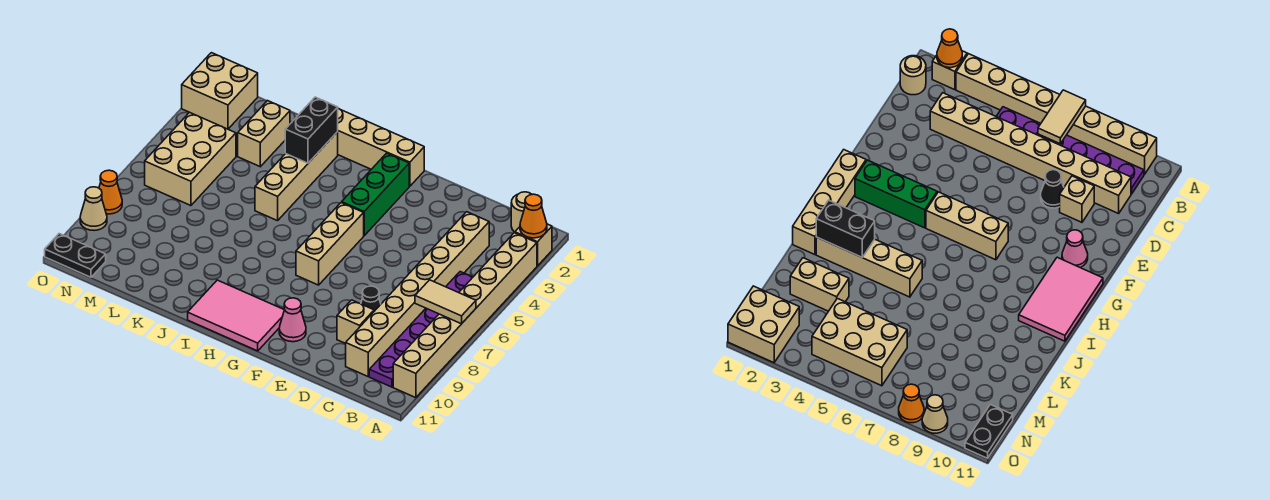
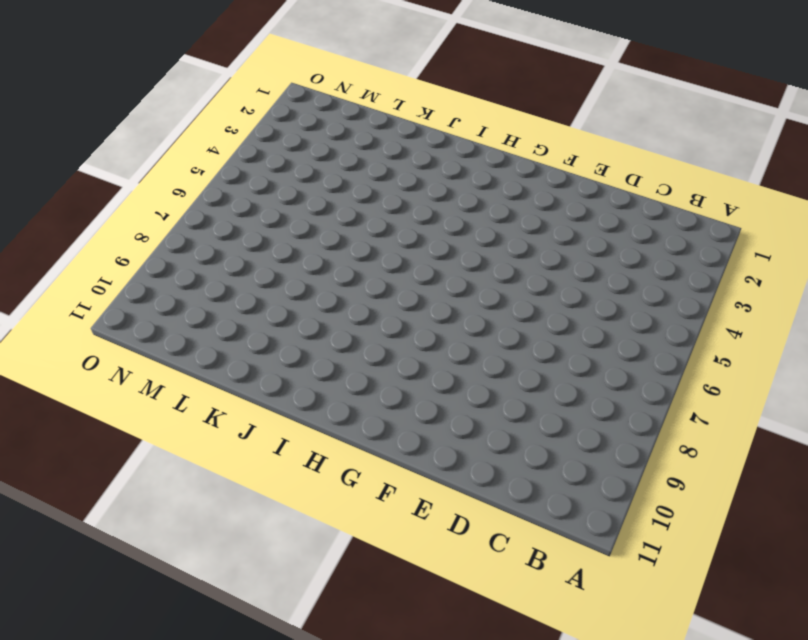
none -> tan brick A2 level 1
none -> tan brick A3:A10 level 1
none -> tan round brick B1 level 1

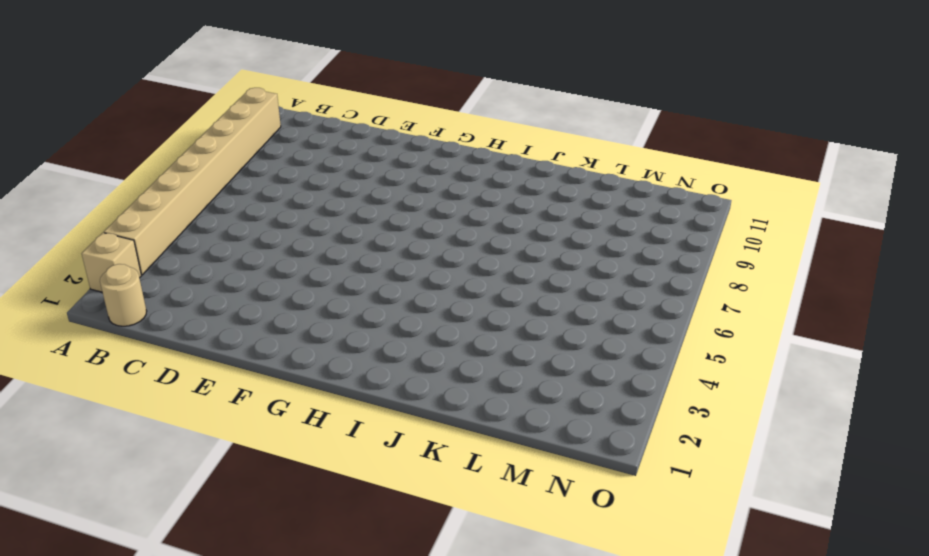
none -> purple plate B5:B10 level 1
none -> tan brick C3:C10 level 1
none -> black cone D8 level 1

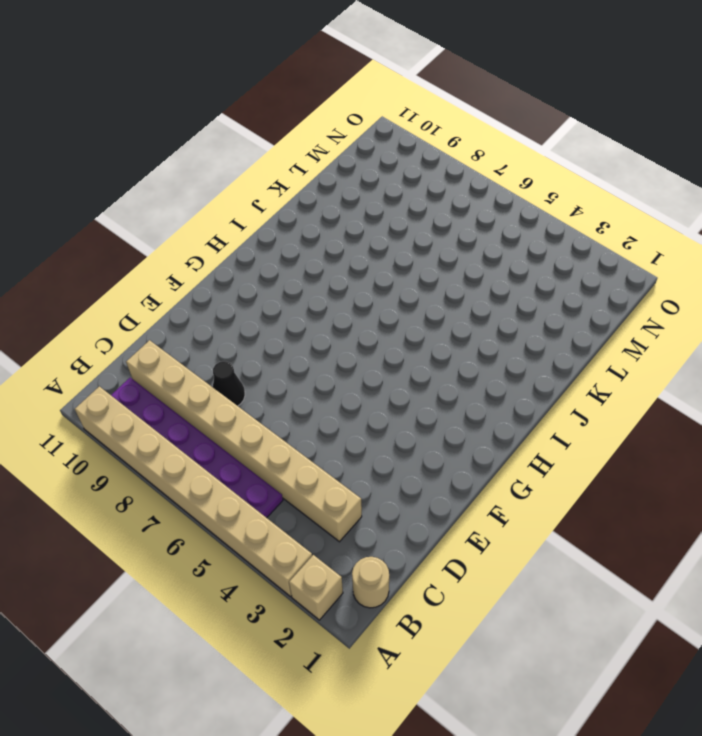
none -> tan brick D9 level 1
none -> pink cone F10 level 1
none -> tan brick G1:J1 level 1

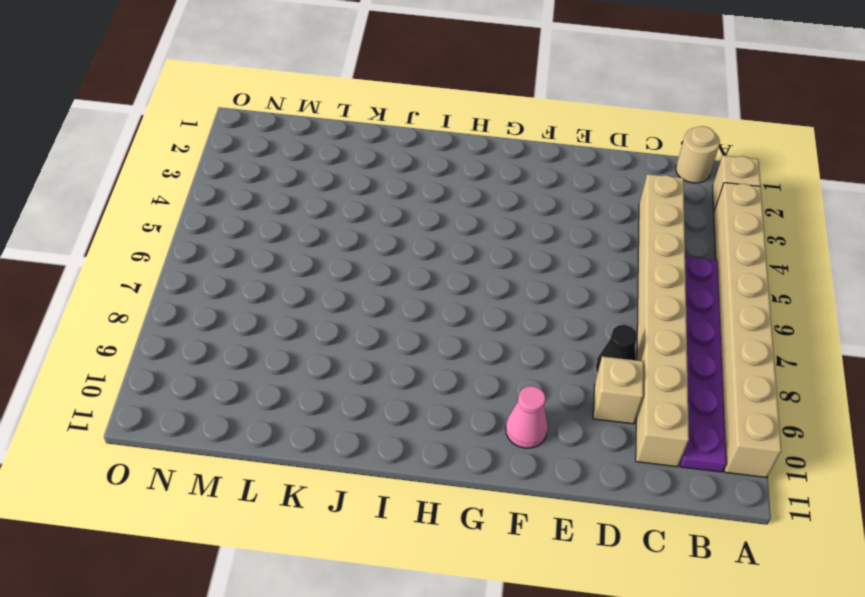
none -> tan brick G1:J1 level 1
none -> green brick G2:G4 level 1
none -> tan brick G5:G7 level 1

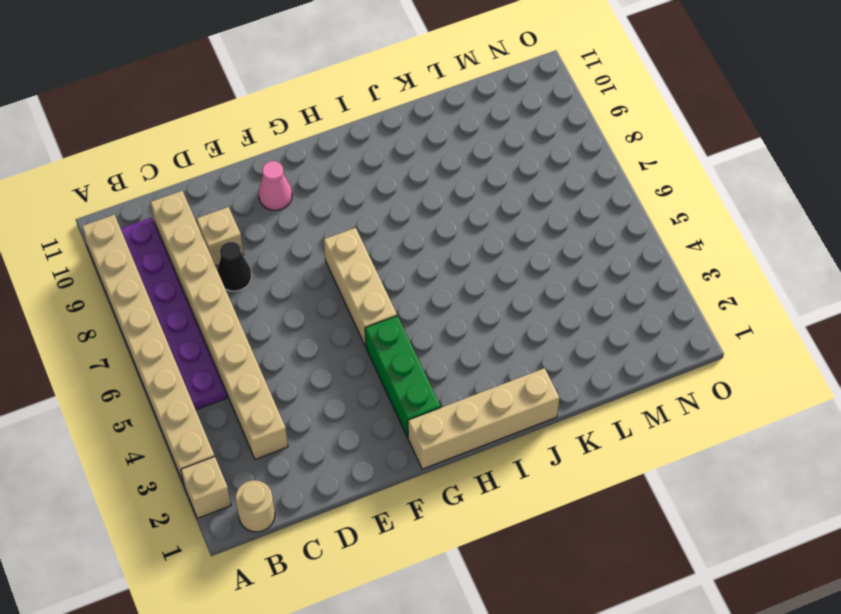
none -> pink tile G10:I11 level 1
none -> tan brick J2:J5 level 1
none -> tan brick L2:L3 level 1

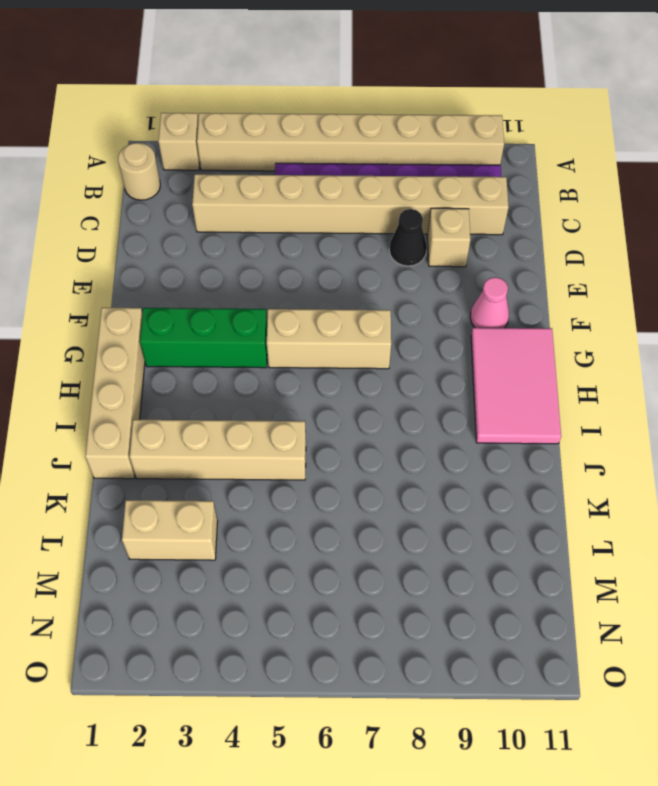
none -> tan brick M4:N6 level 1
none -> tan brick N1:O2 level 1
none -> black plate N11:O11 level 1

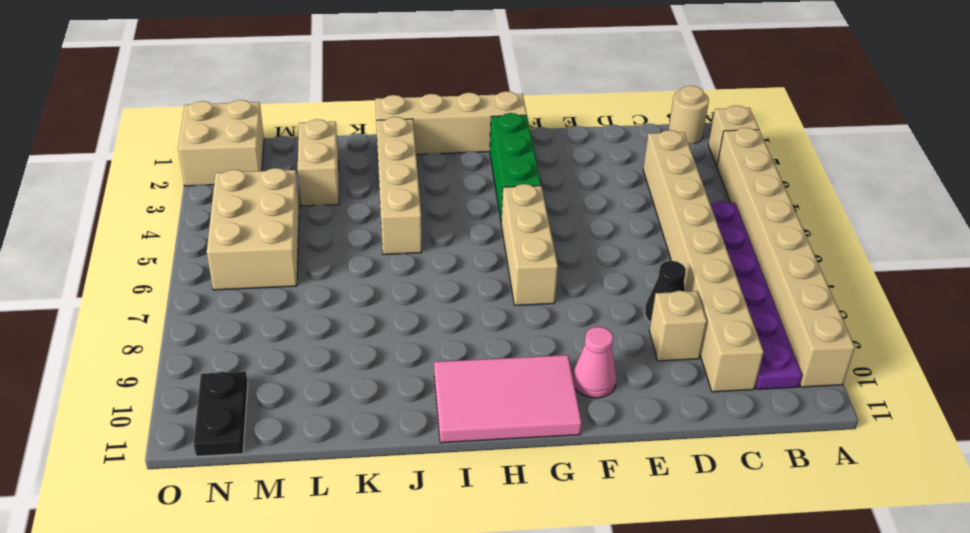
black plate N10:N11 level 1 -> black plate N11:O11 level 1
none -> orange cone O8 level 1
none -> tan cone O9 level 1
none -> orange cone A2 level 2

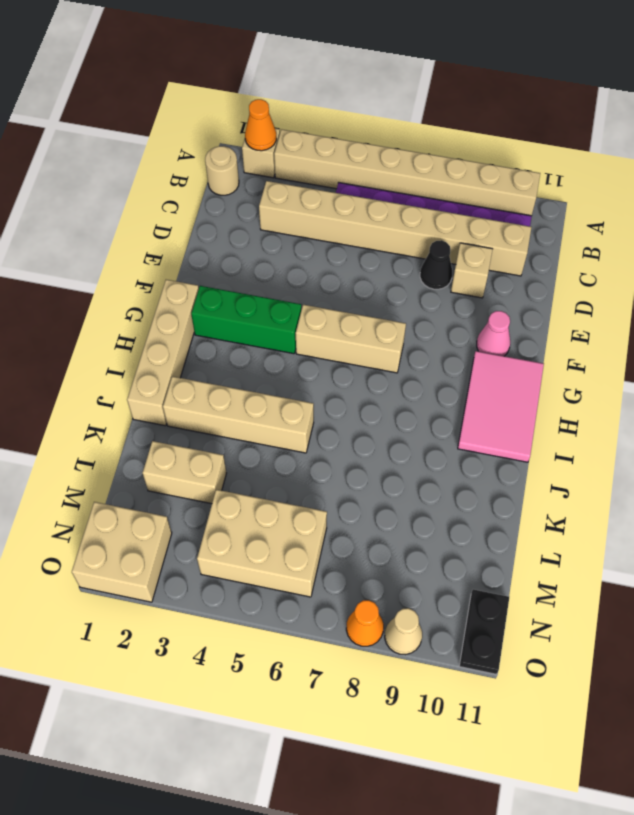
none -> tan tile A7:B7 level 2
none -> black brick J2:J3 level 2

